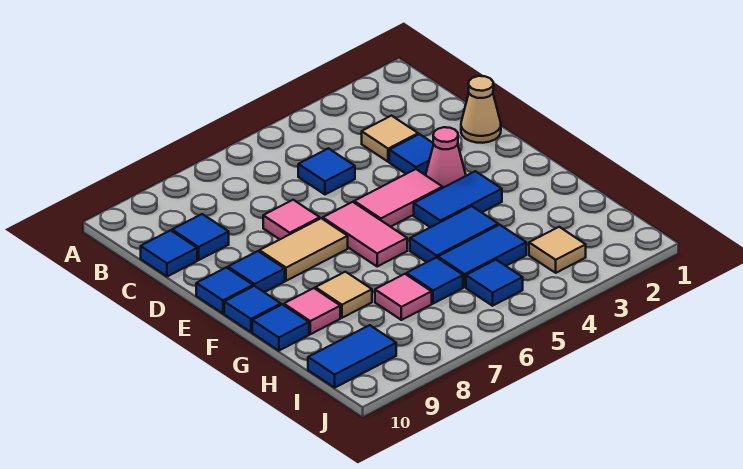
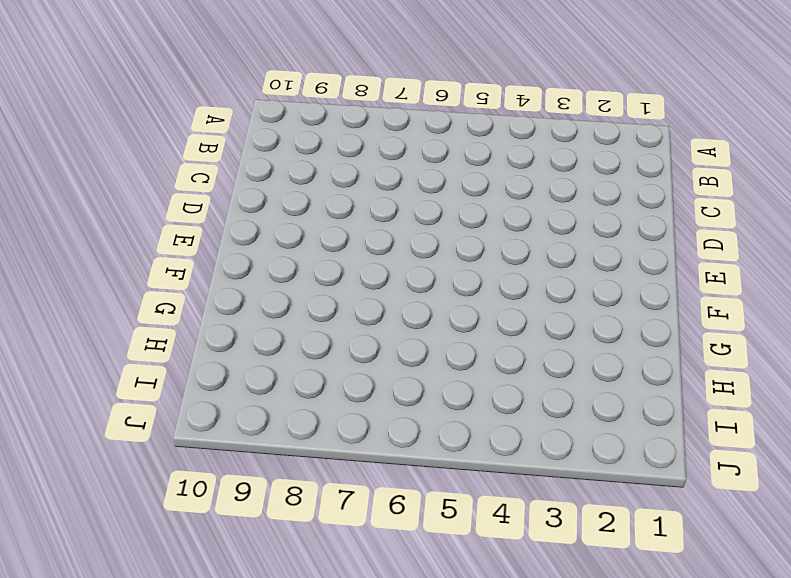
none -> tan tile C3 level 1
none -> blue tile C5 level 1
none -> blue tile C9 level 1

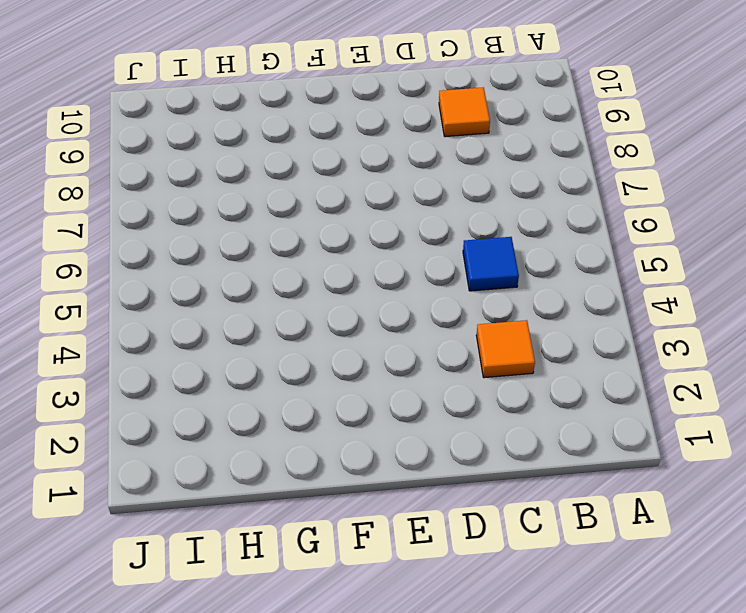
orange tile C3 level 1 -> tan tile C3 level 1
orange tile C9 level 1 -> blue tile C9 level 1
none -> blue tile C10 level 1
none -> tan cone D1 level 1
none -> blue tile D3 level 1

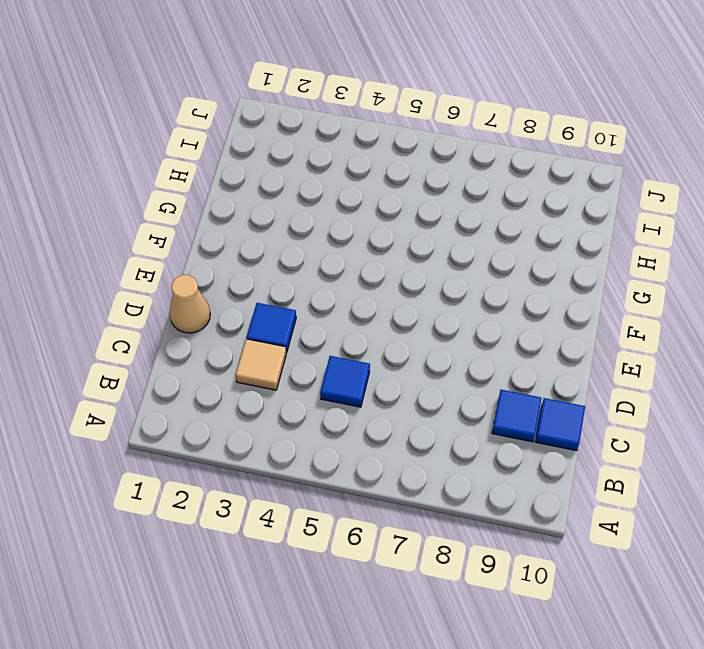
none -> pink tile D7 level 1
none -> pink cone E3 level 1
none -> pink tile E4:E5 level 1

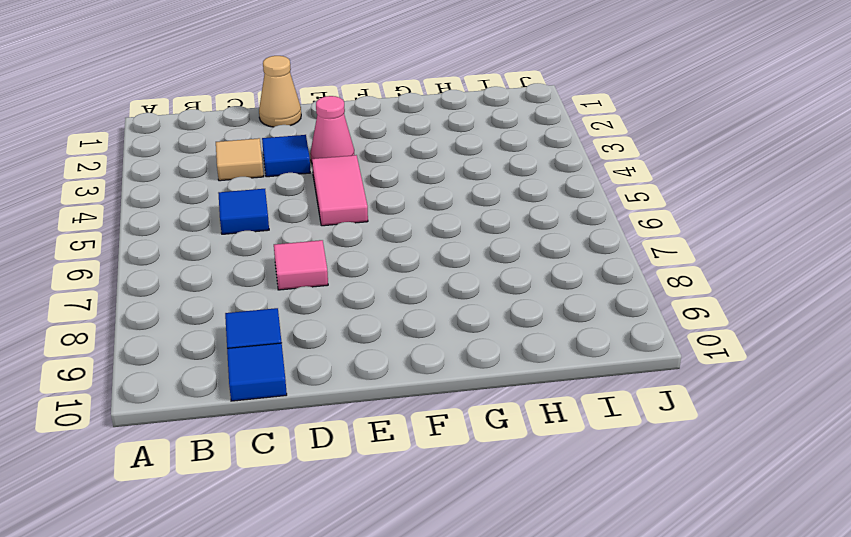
none -> pink tile E6:F6 level 1
none -> tan tile E7:E8 level 1
none -> blue tile E9 level 1

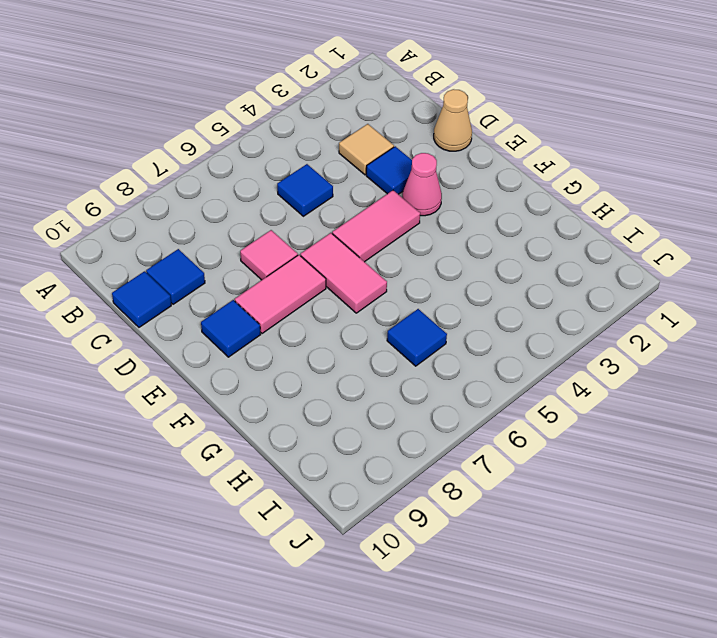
pink tile E7:E8 level 1 -> tan tile E7:E8 level 1
none -> blue tile E10 level 1
none -> blue tile F3:F4 level 1
none -> blue tile F10 level 1

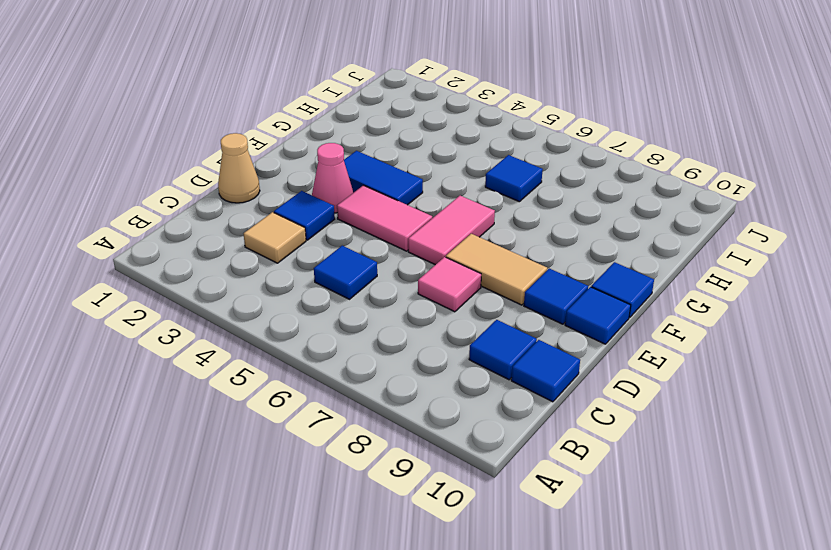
none -> blue tile G4:G5 level 1
none -> tan tile G8 level 1
none -> pink tile G9 level 1

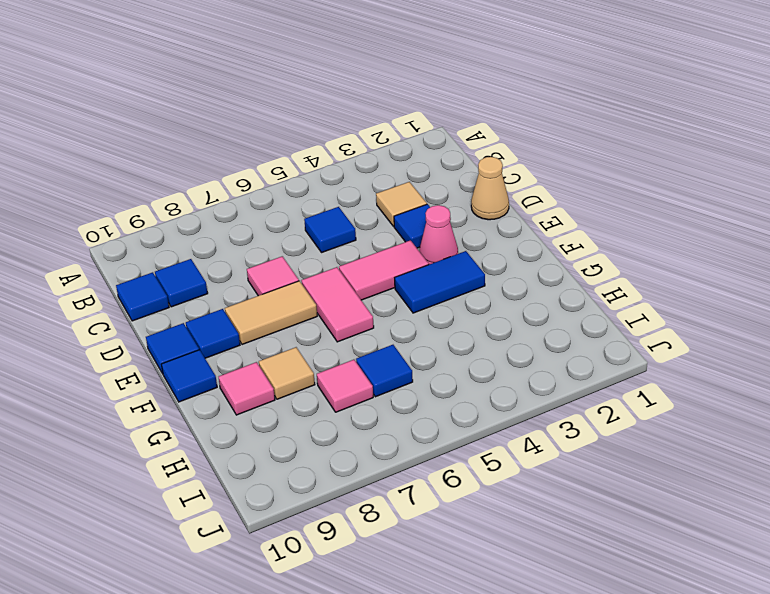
none -> blue tile G4:G5 level 1
none -> blue tile G10 level 1
none -> blue tile H4:H5 level 1

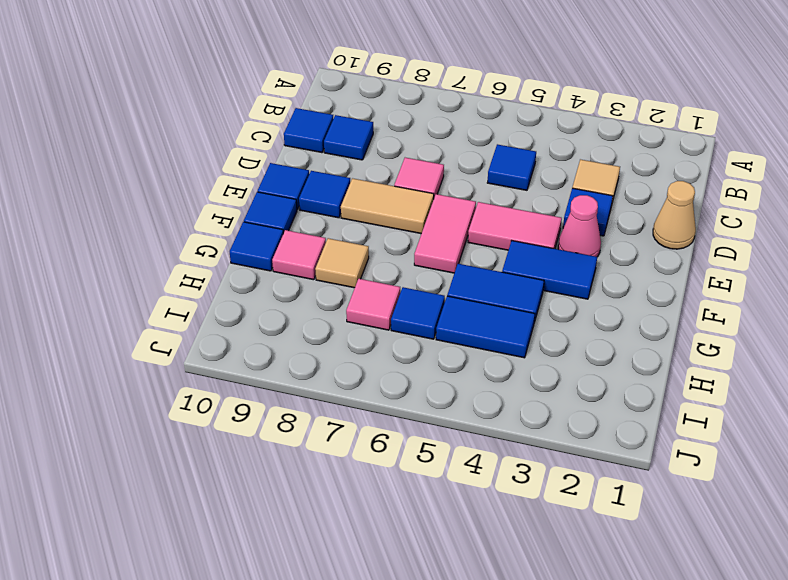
none -> tan tile I3 level 1
none -> blue tile I5 level 1
none -> blue tile I9:I10 level 1

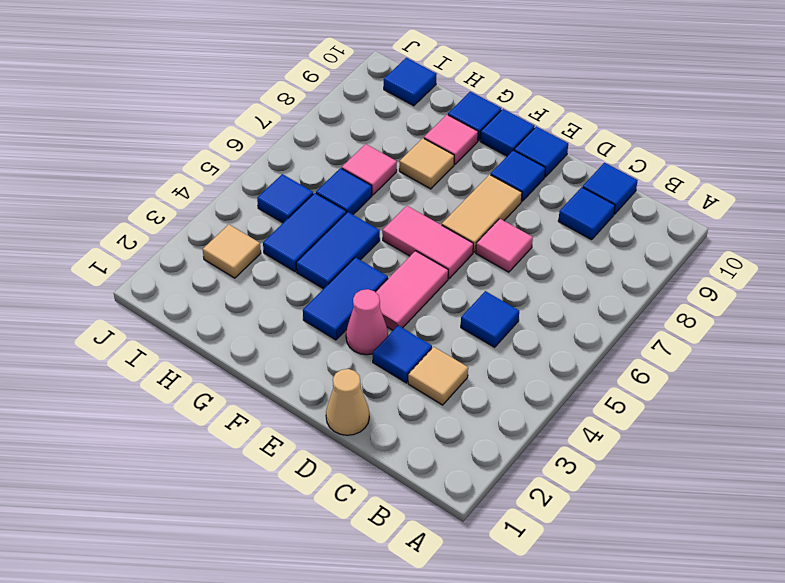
blue tile I10 level 1 -> blue tile I9:I10 level 1

